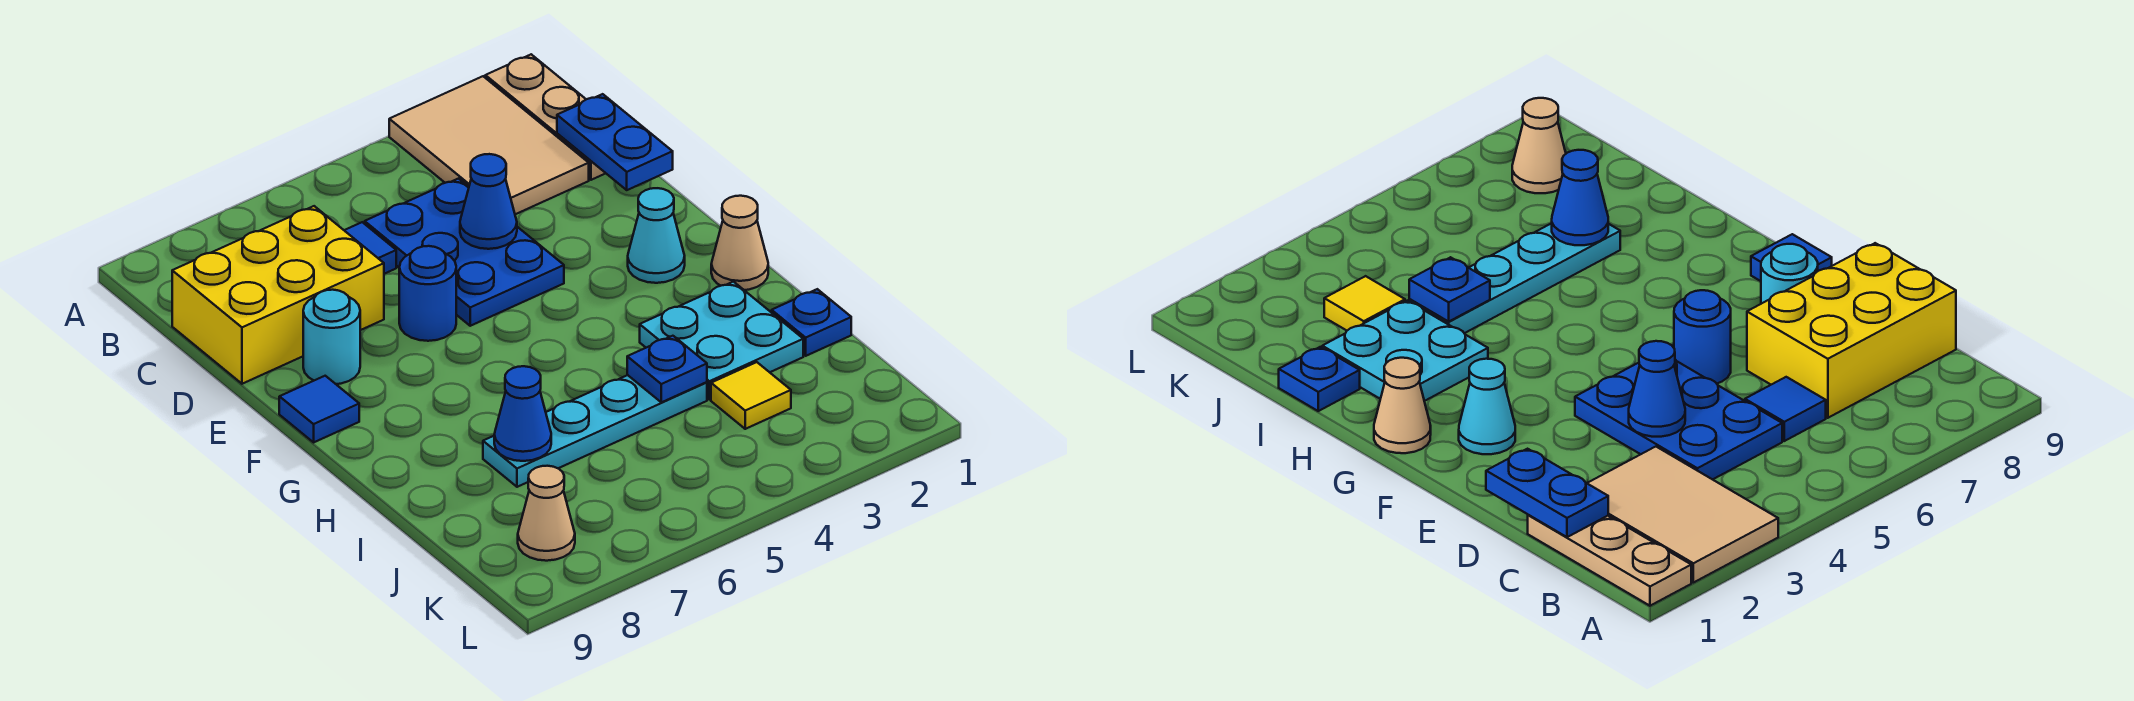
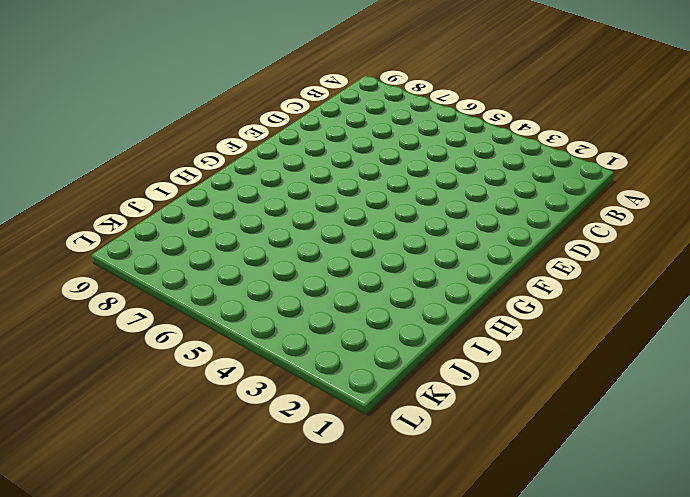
none -> tan plate A1:C1 level 1
none -> tan tile A2:C3 level 1
none -> blue plate C4:E5 level 1

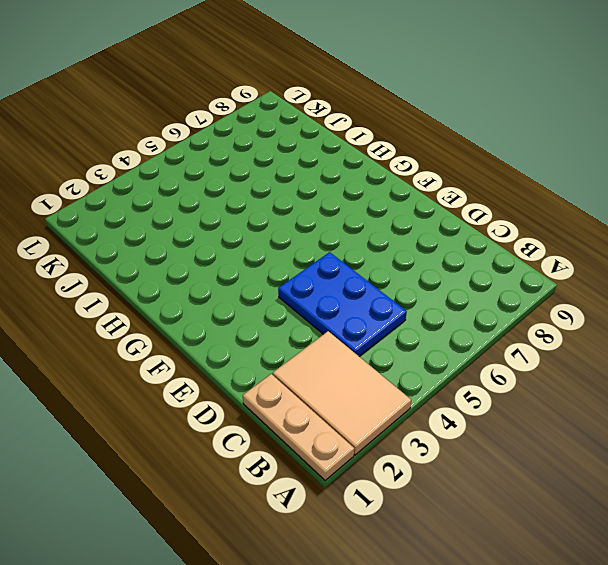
none -> blue tile C6 level 1
none -> yellow brick C7:D9 level 1
none -> blue round brick E6 level 1

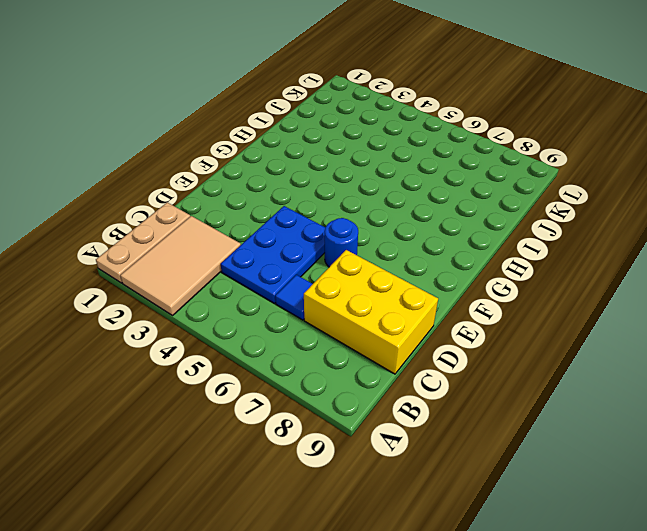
none -> cyan round brick E8 level 1
none -> cyan cone F2 level 1
none -> blue tile F9 level 1

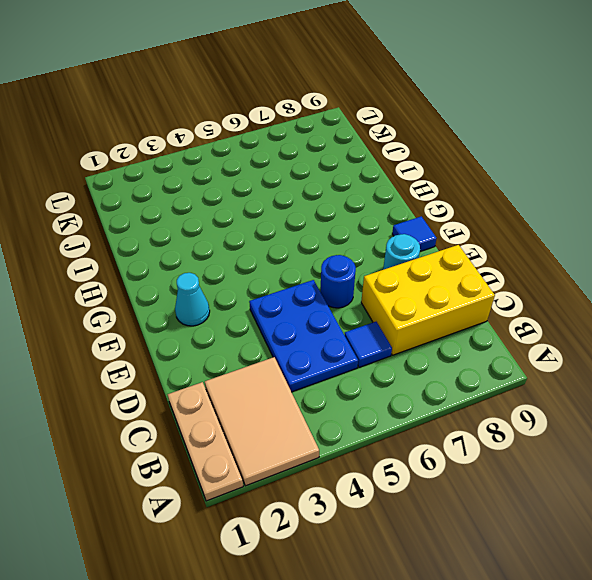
none -> tan cone G1 level 1
none -> cyan plate H2:I3 level 1
none -> blue plate I1 level 1

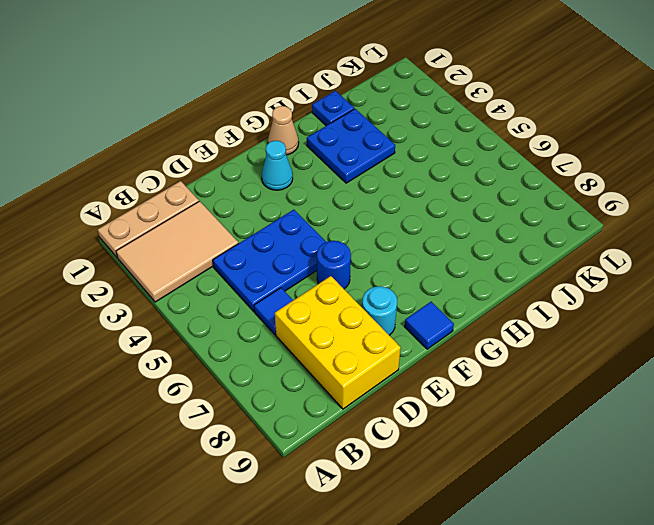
blue plate H2:I3 level 1 -> cyan plate H2:I3 level 1
none -> cyan plate I4:I7 level 1
none -> yellow tile J3 level 1
none -> tan cone K8 level 1

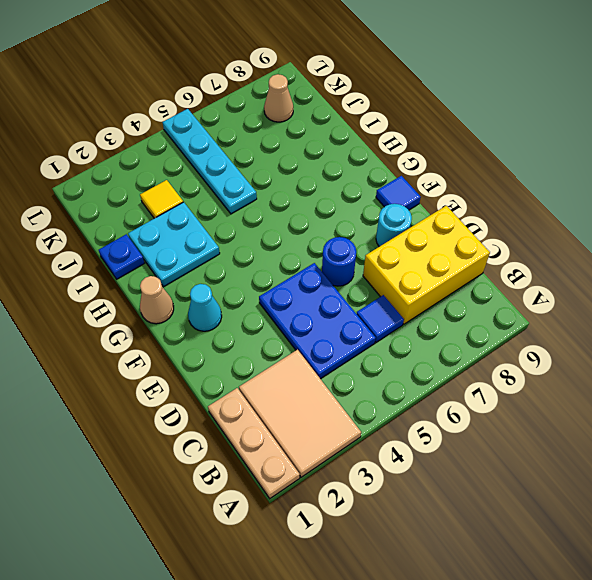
cyan plate I5:L5 level 1 -> cyan plate I4:I7 level 1
none -> blue plate C1:D1 level 2
none -> blue cone D4 level 2
none -> blue plate I4 level 2

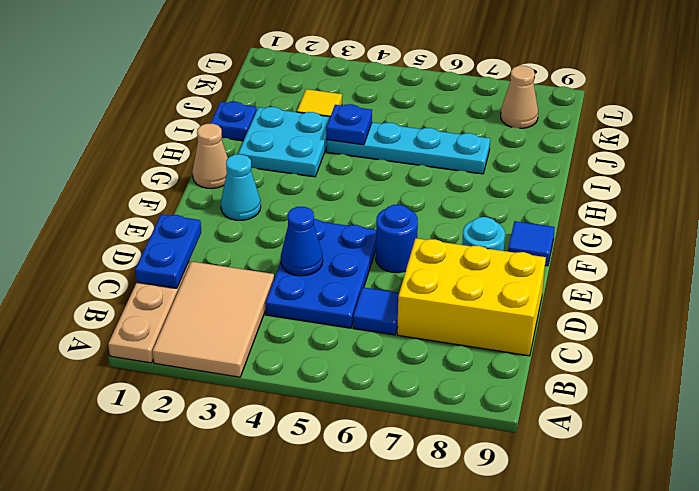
none -> blue cone I7 level 2

